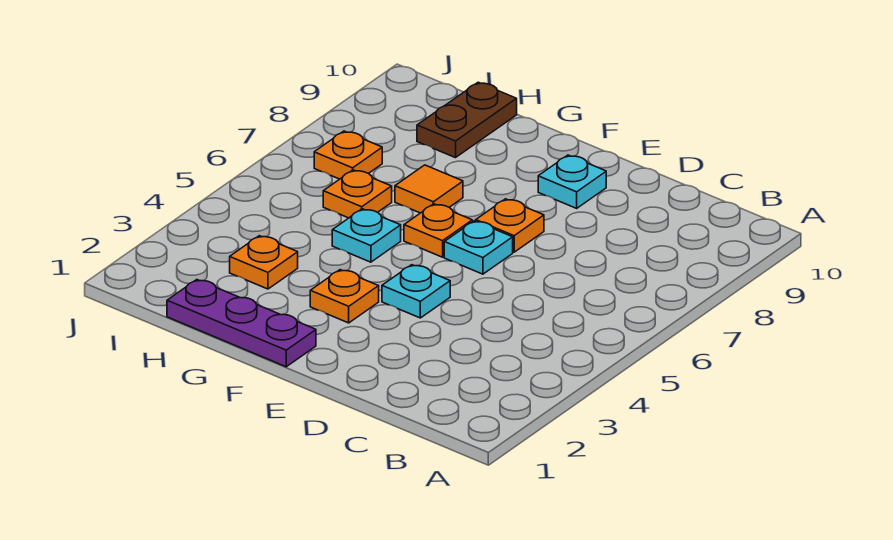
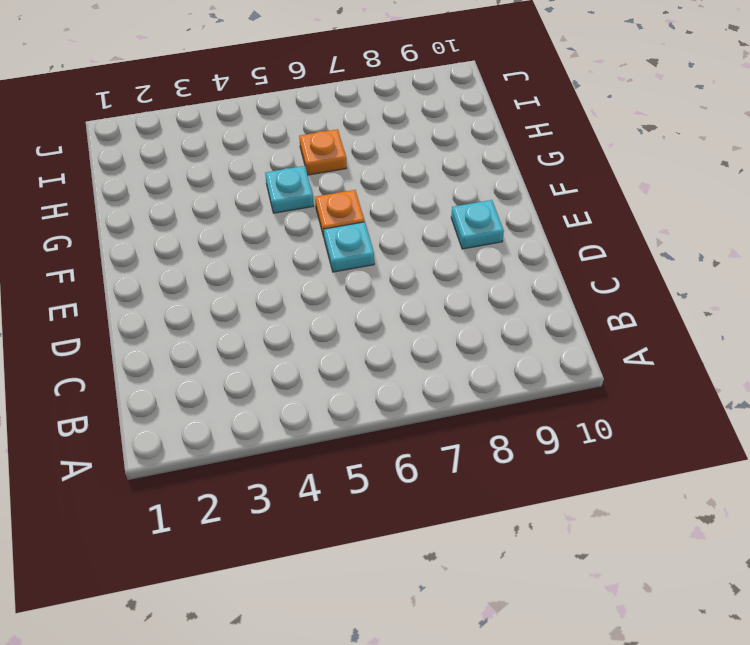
none -> cyan plate E4 level 1
none -> orange plate E7 level 1
none -> purple plate F1:H1 level 1

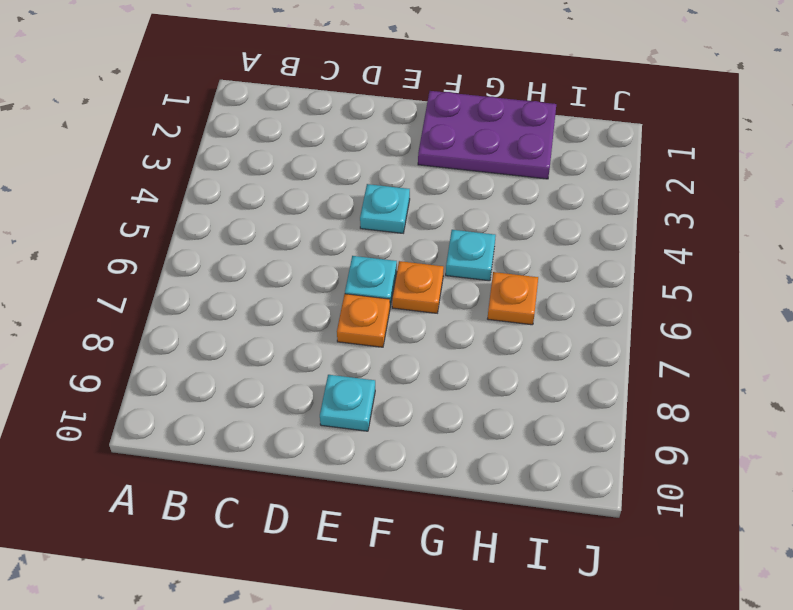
purple plate F1:H2 level 1 -> purple plate F1:H1 level 1
none -> orange plate F3 level 1
none -> orange tile G7 level 1
none -> orange plate H3 level 1

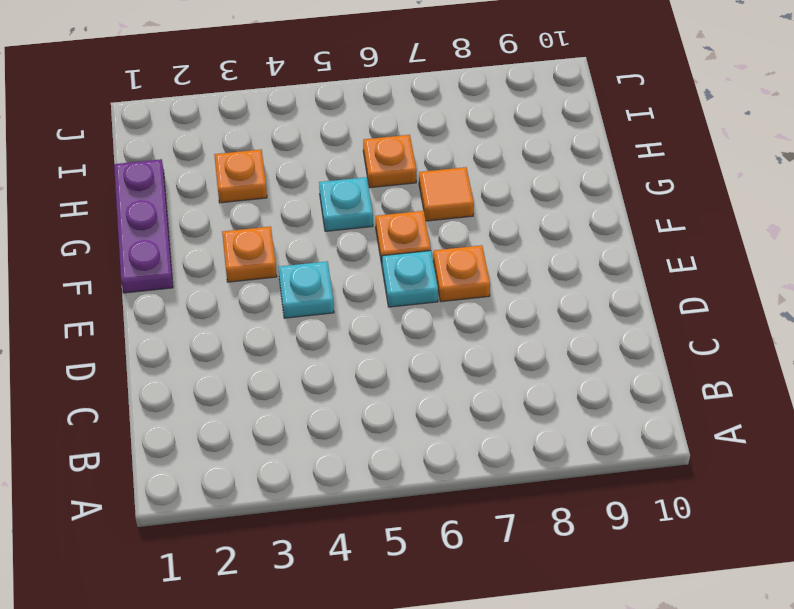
none -> cyan plate E9 level 1
none -> brown plate H9:H10 level 1
none -> orange plate I7 level 1

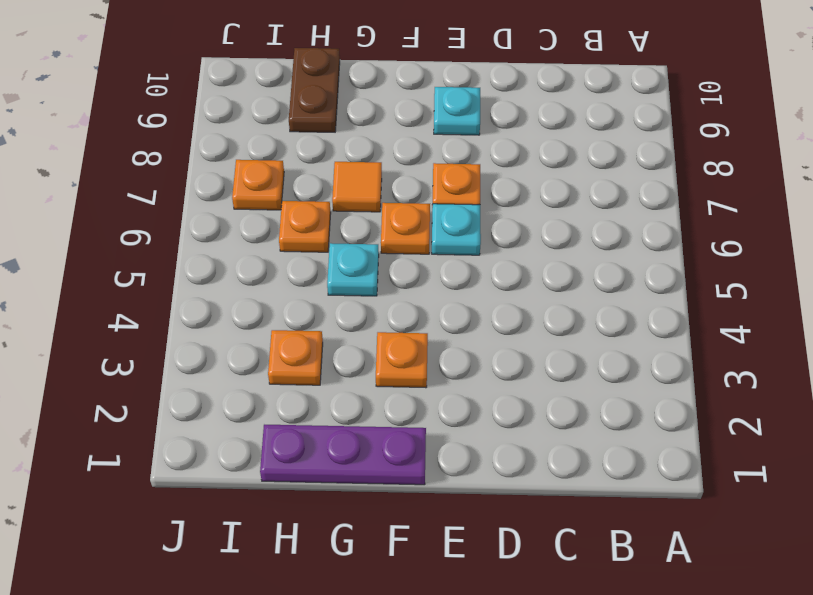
none -> cyan plate E4 level 1

